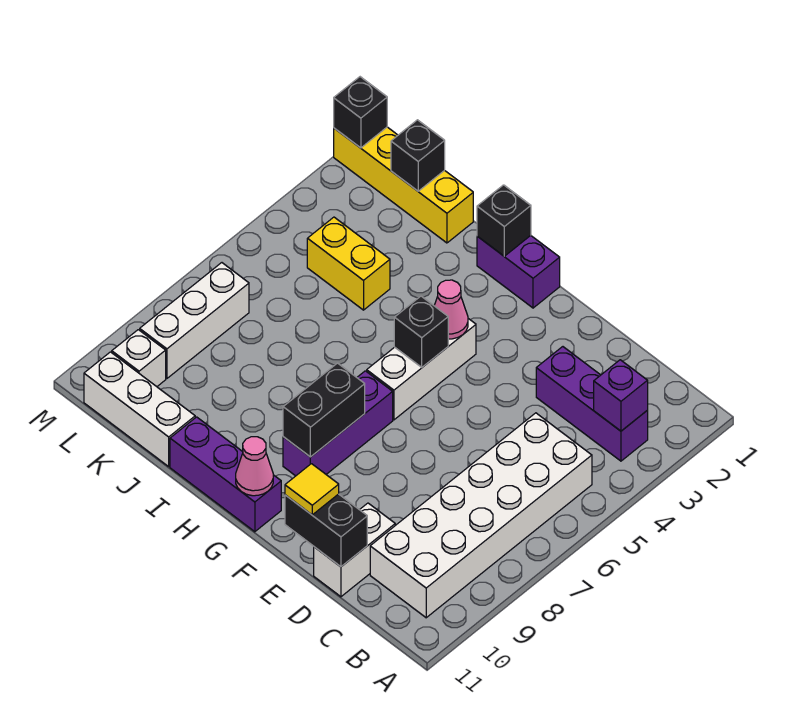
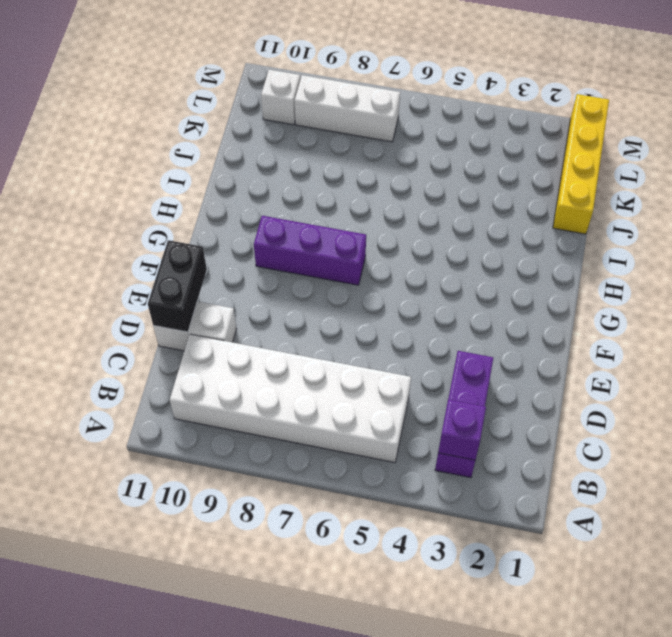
none -> purple brick G1:H1 level 1
none -> white brick G4:G6 level 1
none -> purple brick G11:I11 level 1

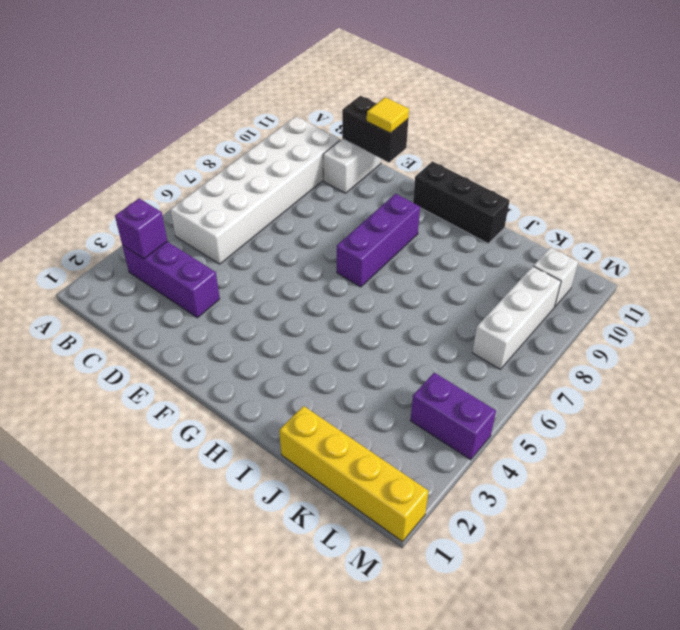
black brick G11:I11 level 1 -> purple brick G11:I11 level 1
purple brick L4:M4 level 1 -> purple brick G1:H1 level 1
none -> white brick G4:G6 level 1
none -> yellow brick J4:K4 level 1
none -> white brick J11:L11 level 1

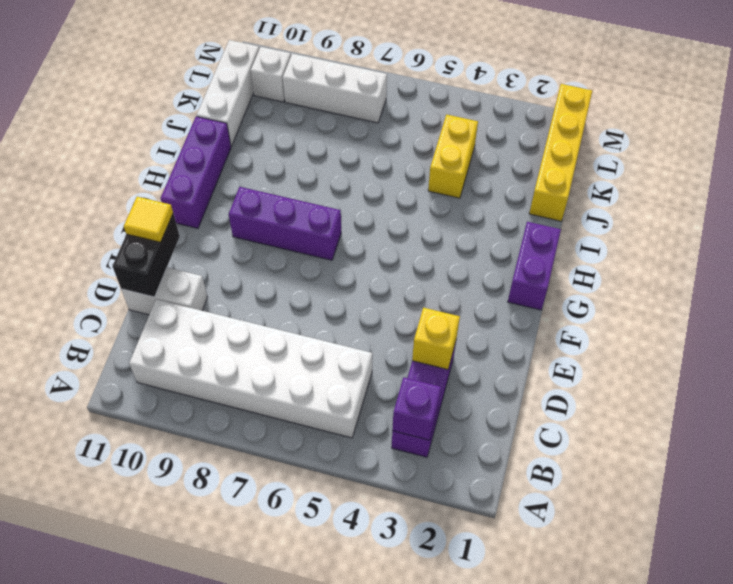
yellow brick D3 level 2 -> none
none -> white brick G4:G6 level 1
none -> pink cone G4 level 2
none -> black brick G5 level 2

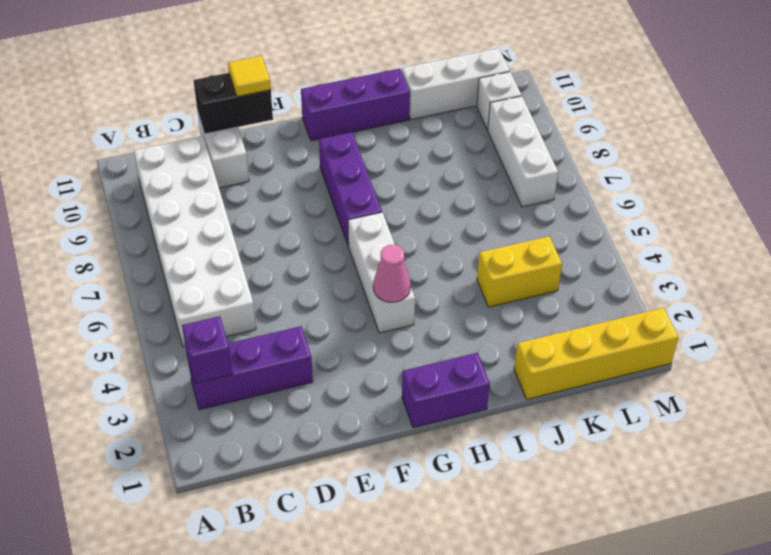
none -> black brick G5 level 2
none -> black brick G8:G9 level 2
none -> pink cone G11 level 2

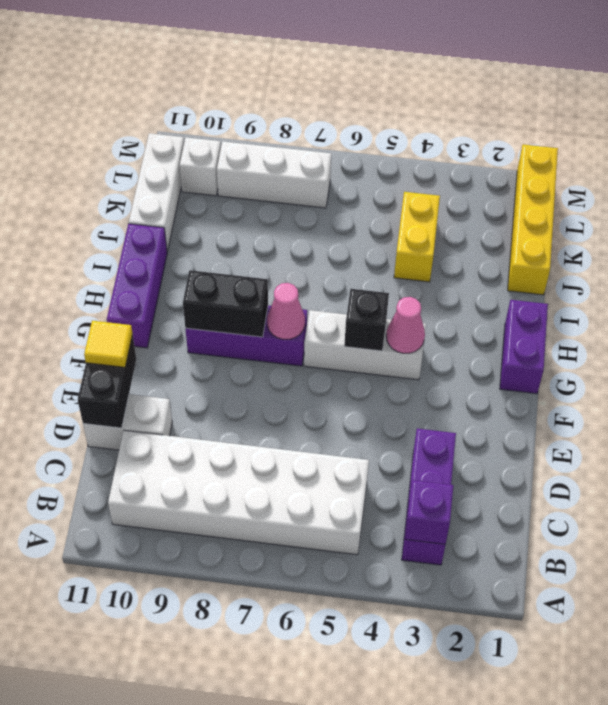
pink cone G7 level 2 -> pink cone G11 level 2
none -> black brick H1 level 2
none -> black brick K1 level 2
none -> black brick M1 level 2

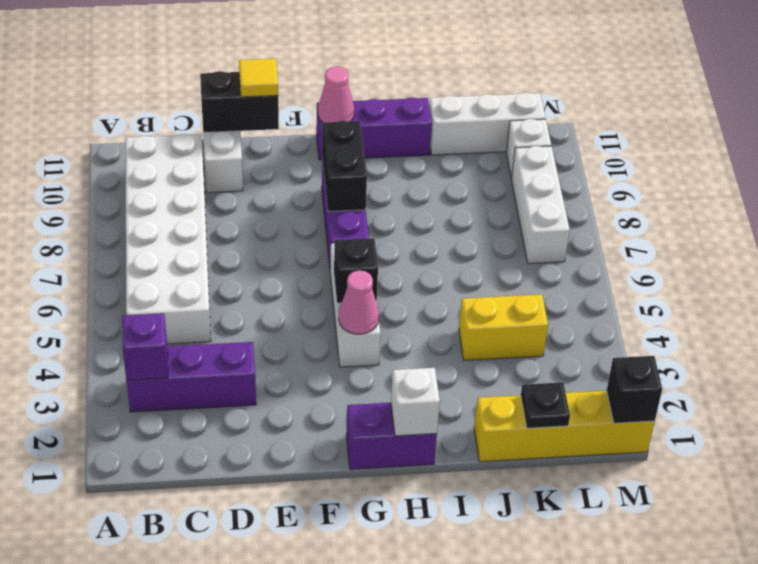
white brick H1 level 2 -> black brick H1 level 2
black plate K1 level 2 -> black brick K1 level 2

